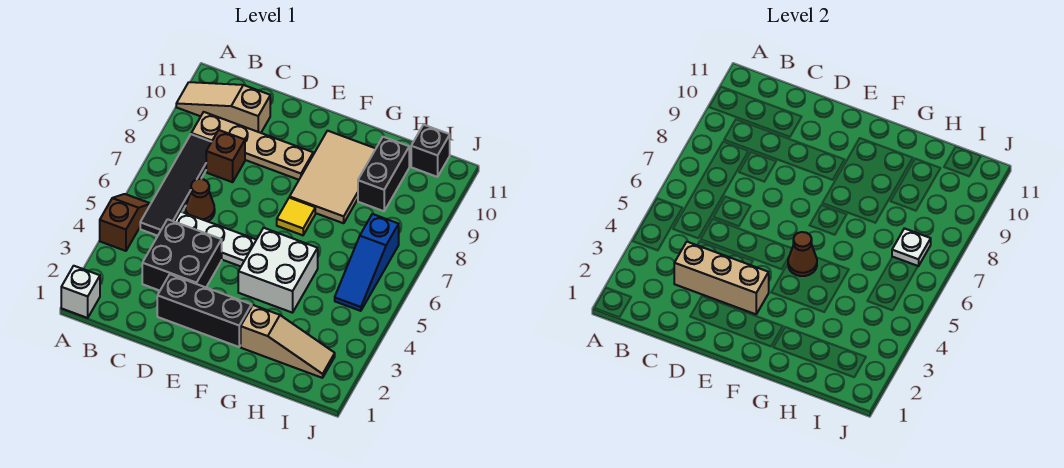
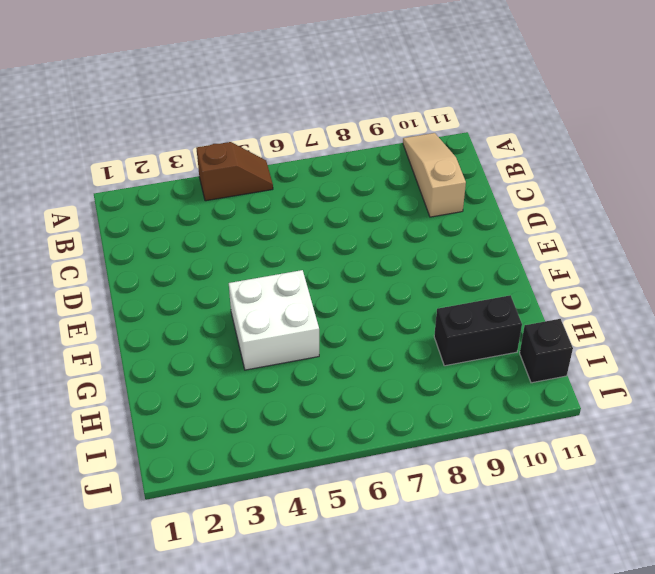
none -> white brick A1 level 1
none -> black tile B5:B8 level 1
none -> tan plate B9:E9 level 1

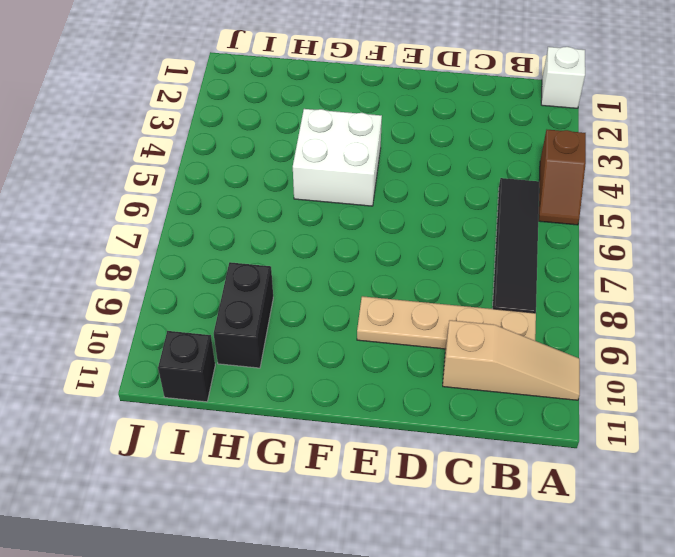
none -> black brick C3:D4 level 1
none -> white plate C5:E5 level 1
none -> brown cone C6 level 1

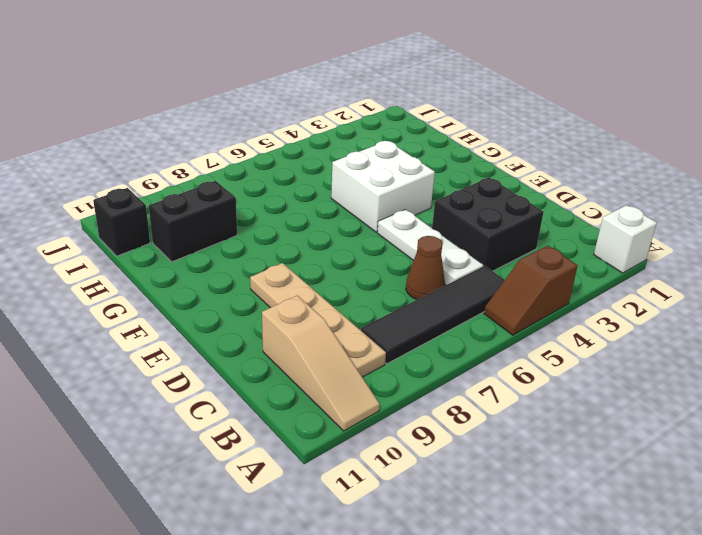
none -> brown brick C8 level 1
none -> black brick D2:F2 level 1
none -> yellow tile F7 level 1

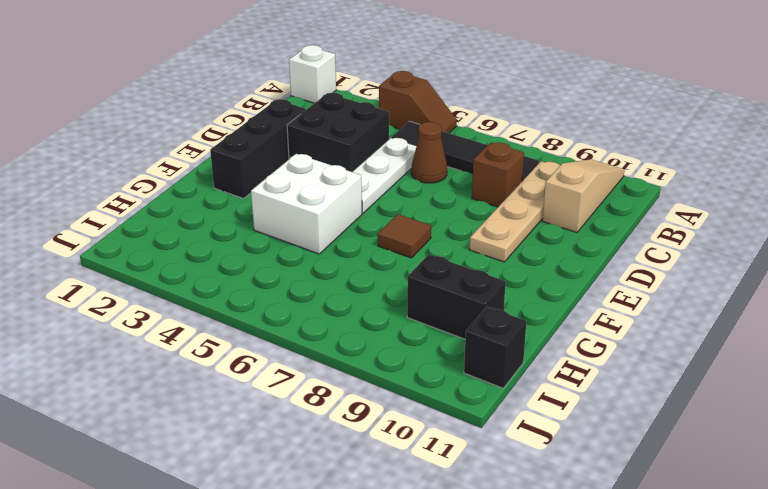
brown tile F7 level 1 -> yellow tile F7 level 1
none -> tan tile F8:G10 level 1
none -> tan slope G2:I2 level 1 top G
none -> blue slope I5:I7 level 1 top 7

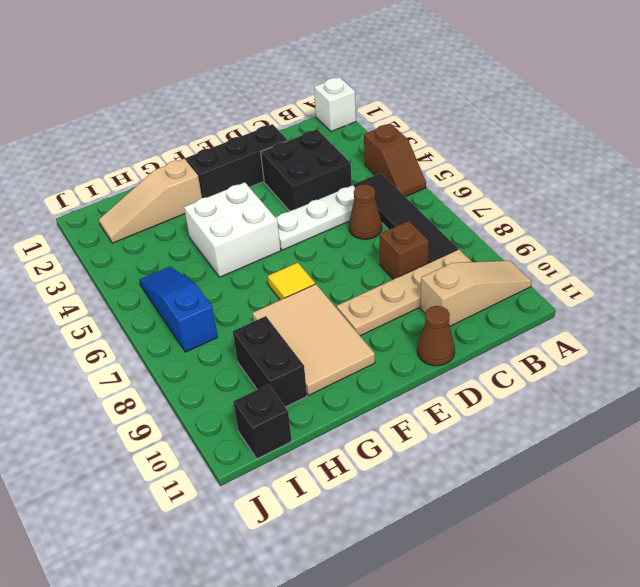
brown cone D11 level 1 -> brown cone F5 level 2
none -> tan brick C3:E3 level 2
none -> white plate I7 level 2

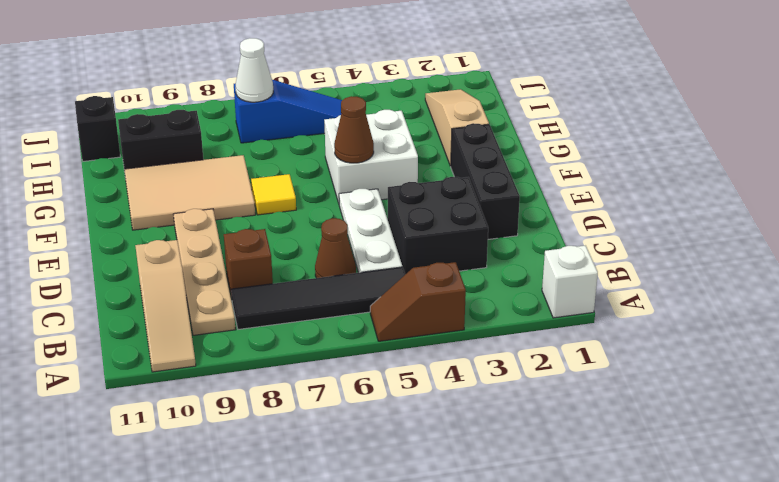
white cone I7 level 2 -> white plate I7 level 2
none -> tan brick C3:E3 level 2

